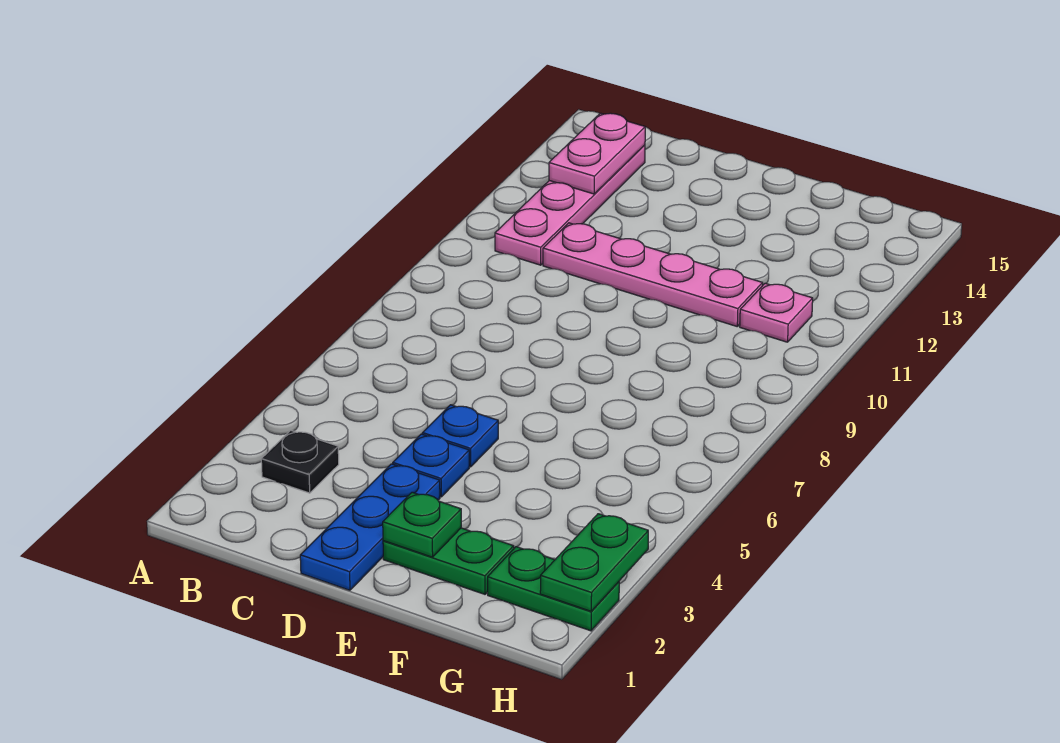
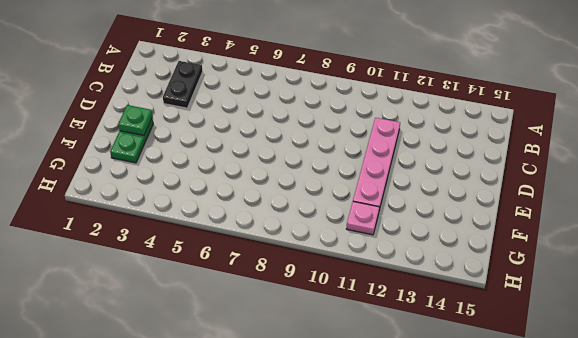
black plate B3:C3 level 1 -> black plate B3 level 1
none -> pink plate B11:B14 level 1
none -> blue plate D1:D3 level 1
none -> blue plate D4 level 1

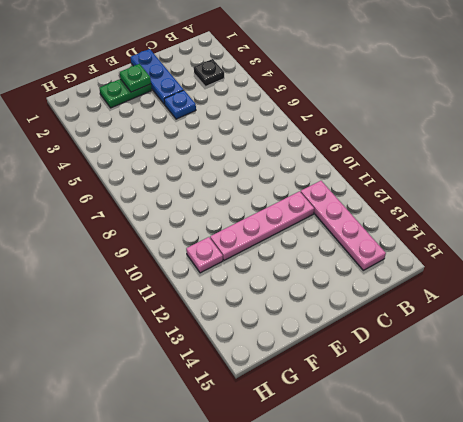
none -> blue plate D5 level 1
none -> green plate G2:H2 level 1
none -> pink plate B13:B14 level 2

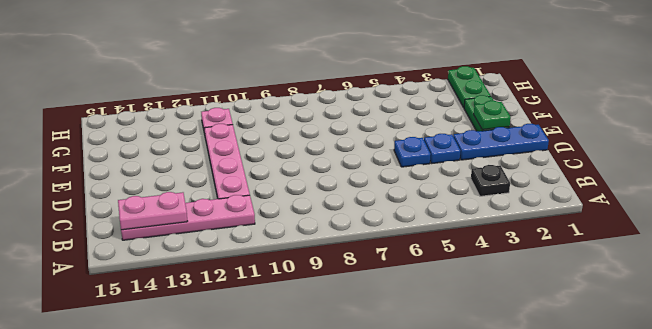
none -> green plate H2:H3 level 2

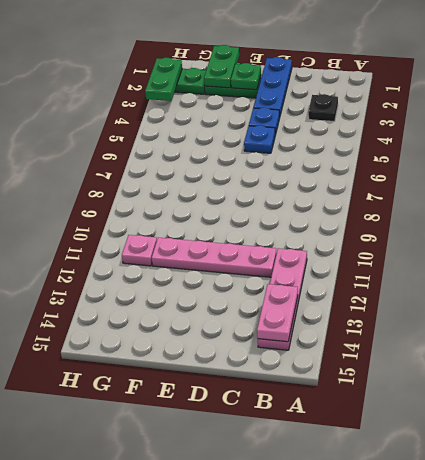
green plate F1:F2 level 2 -> none

